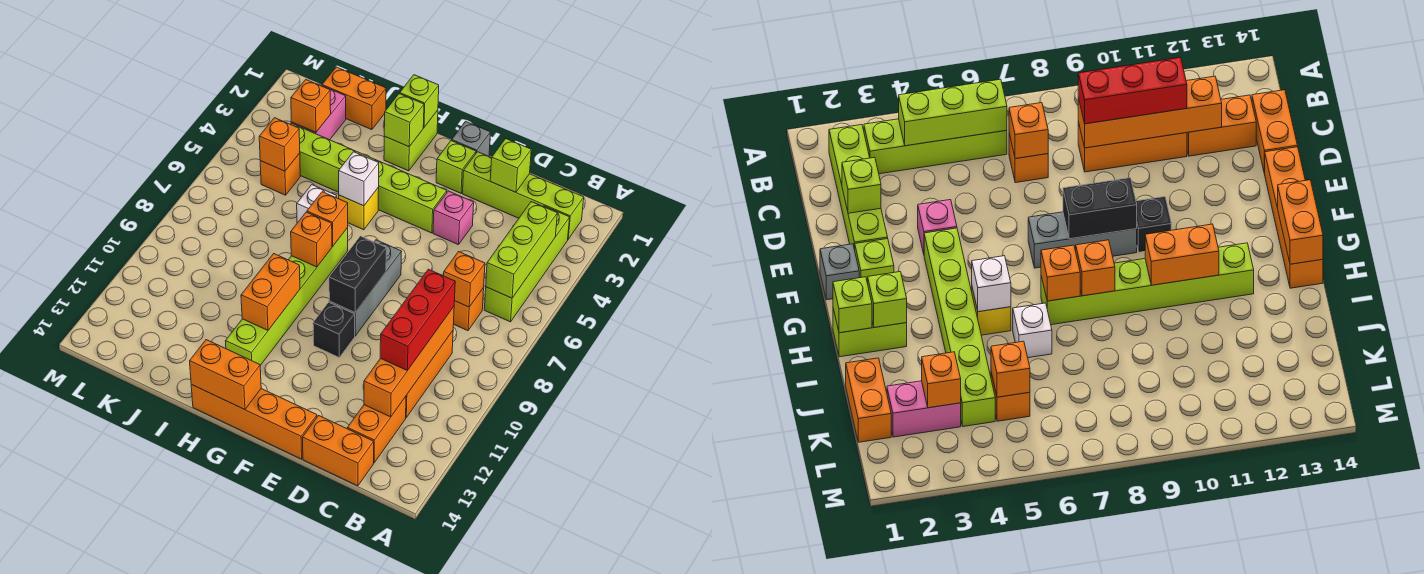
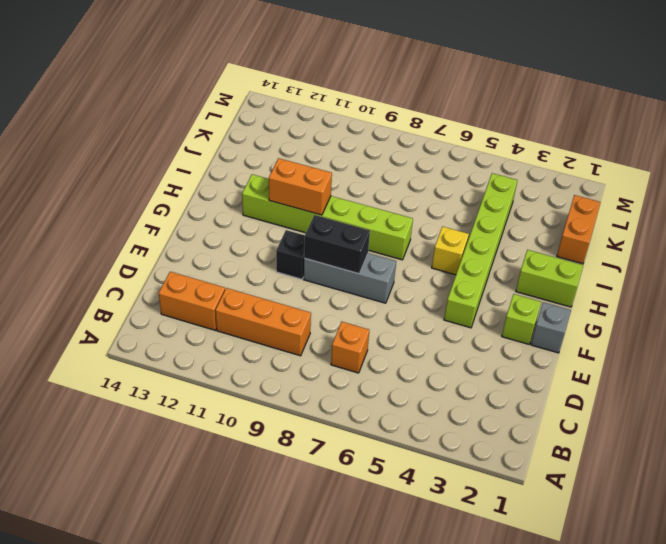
none -> lime brick B2:E2 level 1
none -> lime brick B3:B6 level 1
none -> orange brick C14:D14 level 1
none -> pink brick E4 level 1

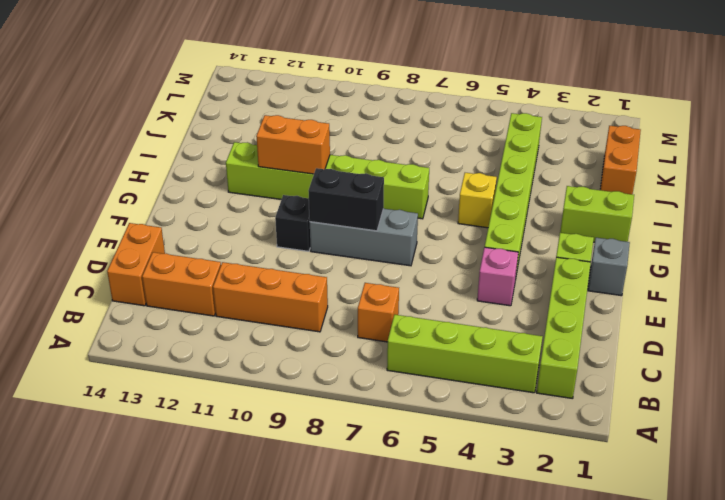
none -> orange brick E14:H14 level 1
none -> white brick I6 level 1
none -> pink brick K2:K3 level 1
none -> orange brick K5 level 1

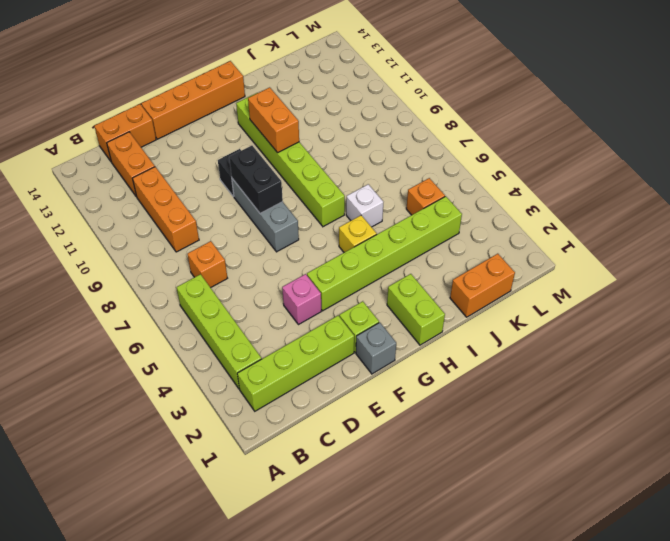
none -> pink brick K2:K3 level 1
none -> lime brick B4:B6 level 2
none -> orange brick C7 level 2
none -> orange brick C9:C12 level 2

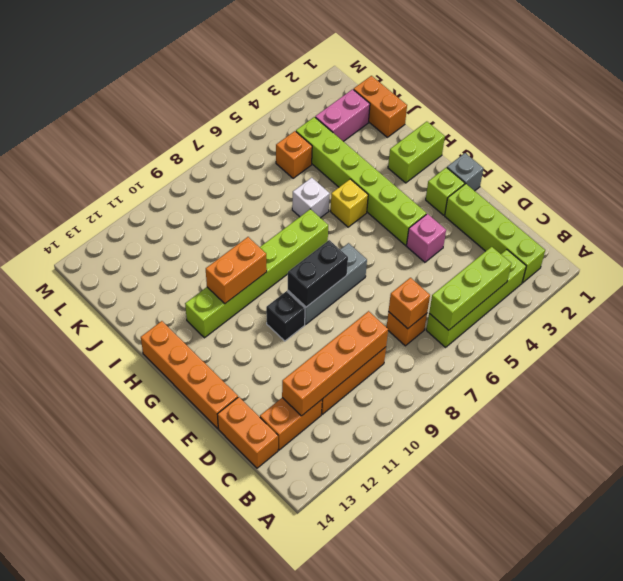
none -> lime brick D2 level 2
none -> orange brick G14:H14 level 2
none -> lime brick H1 level 2
none -> lime brick H2 level 2

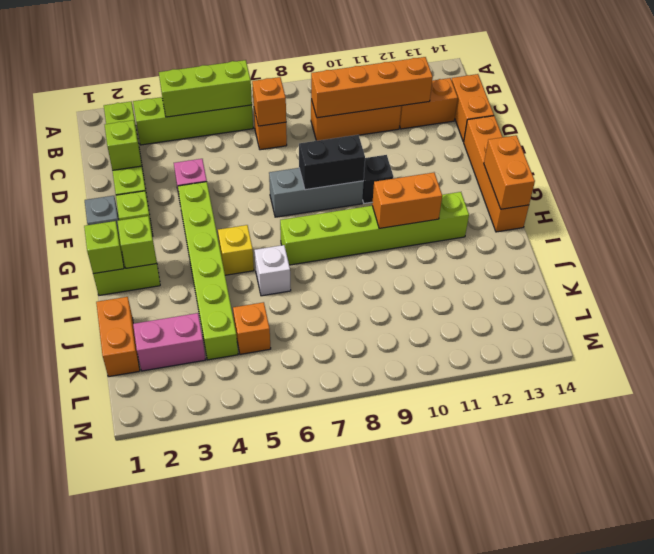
none -> white brick H5 level 2
none -> orange brick H7 level 2
none -> orange brick H8 level 2
none -> orange brick K3 level 2

